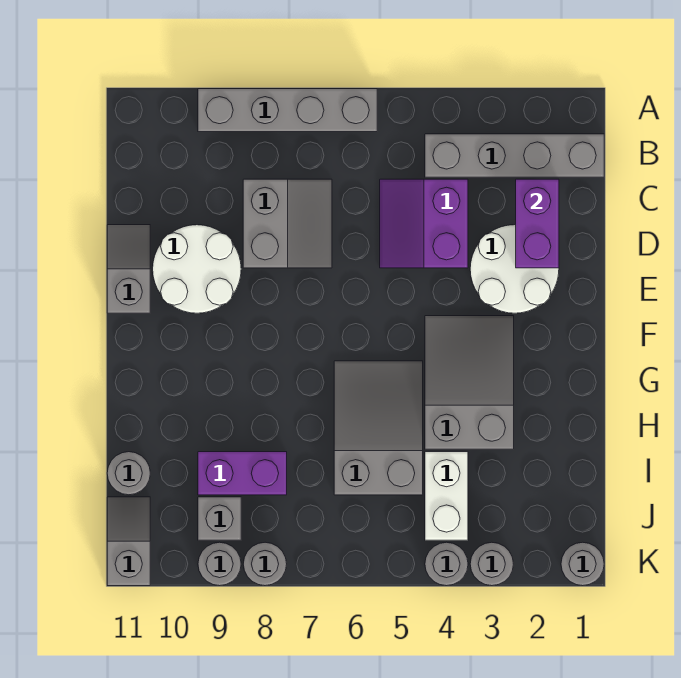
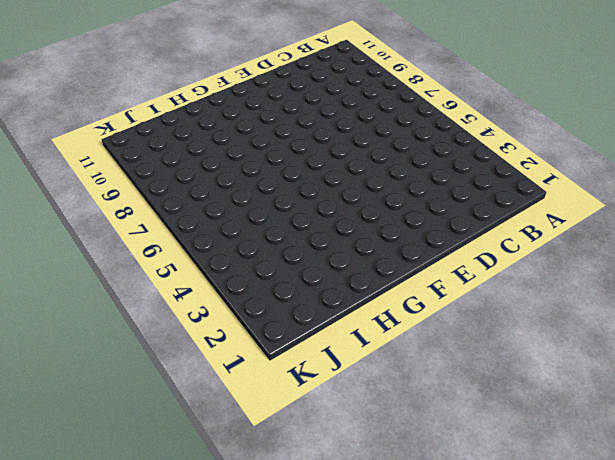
none -> grey brick A6:A9 level 1
none -> grey brick B1:B4 level 1
none -> purple slope C4:D5 level 1 top 4

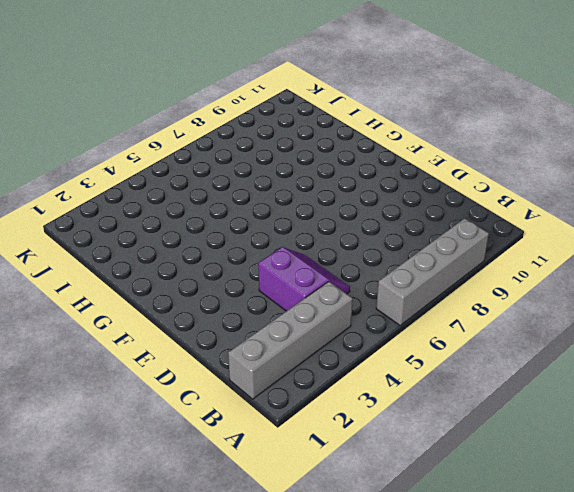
none -> grey slope C7:D8 level 1 top 8
none -> white round brick D2:E3 level 1
none -> white round brick D9:E10 level 1

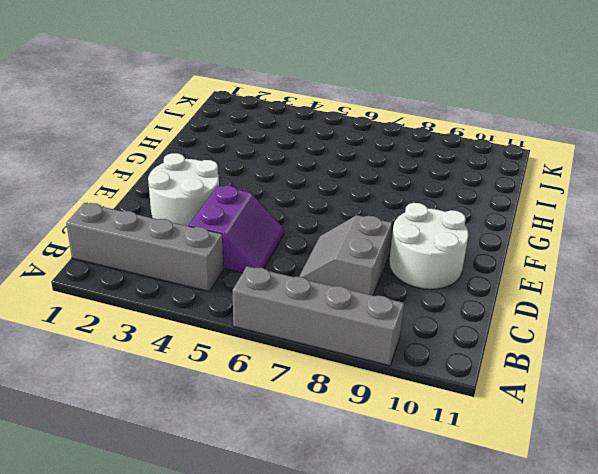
none -> grey slope D11:E11 level 1 top E
none -> grey slope F3:H4 level 1 top H
none -> grey slope G5:I6 level 1 top I

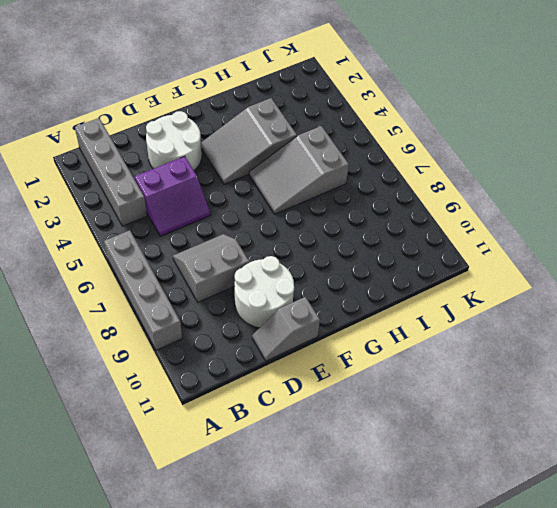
none -> white brick I4:J4 level 1
none -> purple brick I8:I9 level 1
none -> grey round brick I11 level 1

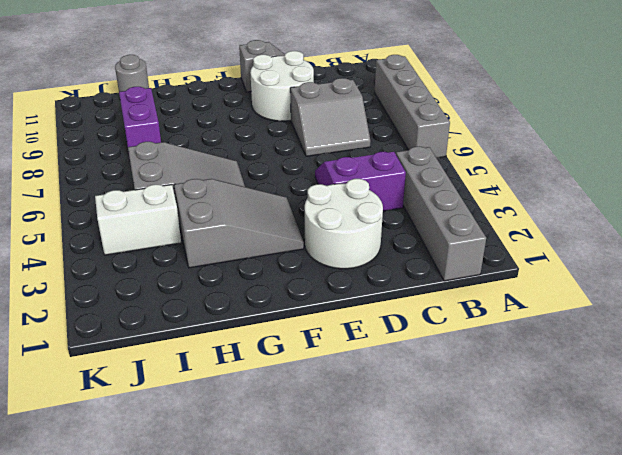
none -> grey brick J9 level 1
none -> grey slope J11:K11 level 1 top K
none -> grey round brick K1 level 1

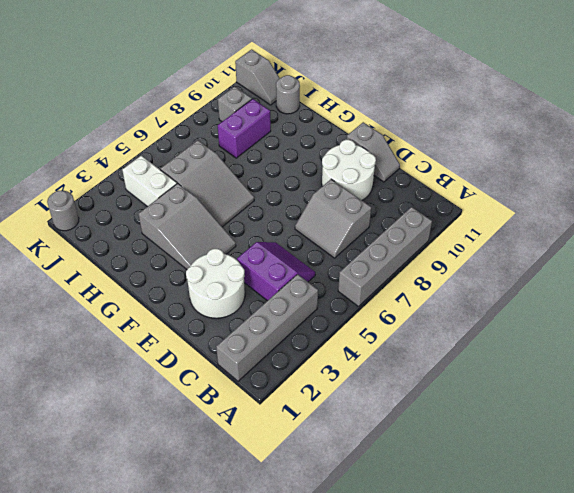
none -> grey round brick K3 level 1
none -> grey round brick K4 level 1
none -> grey round brick K8 level 1

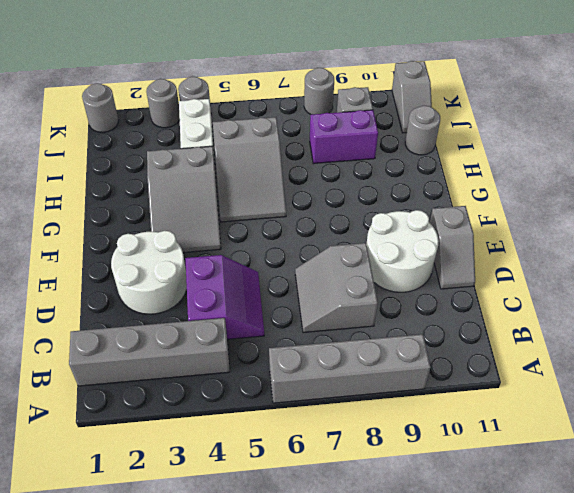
none -> grey round brick K9 level 1
none -> purple brick C2:D2 level 2

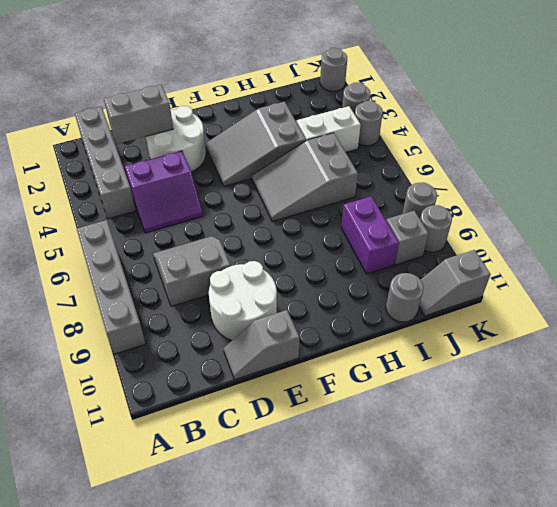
grey brick C2:D2 level 2 -> purple brick C2:D2 level 2

